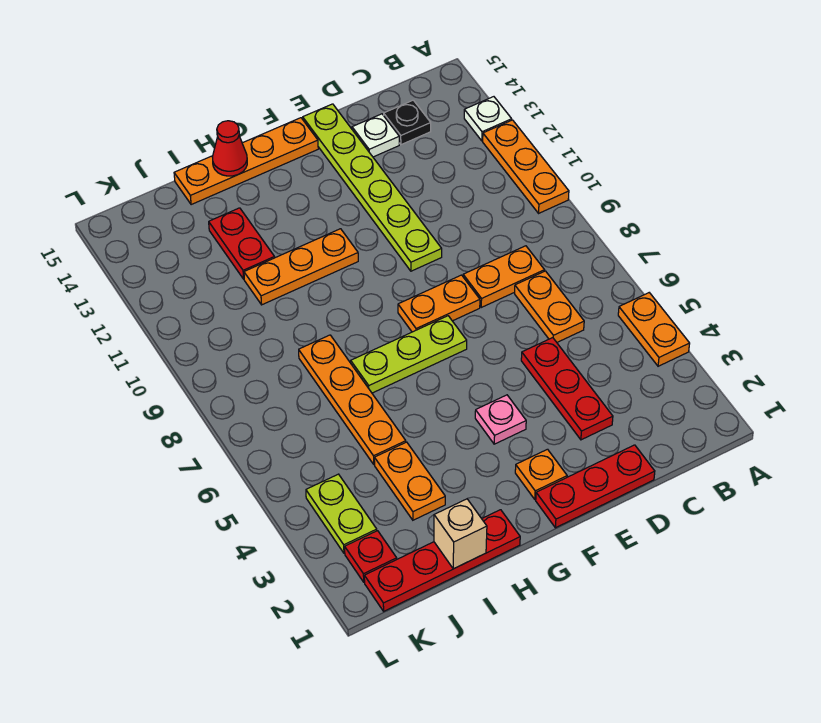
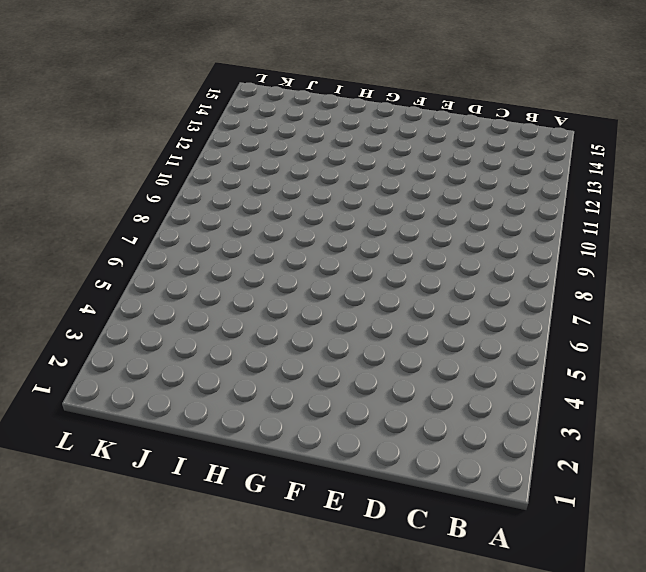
none -> orange plate A4:A5 level 1
none -> orange plate A10:A12 level 1
none -> white plate A13 level 1

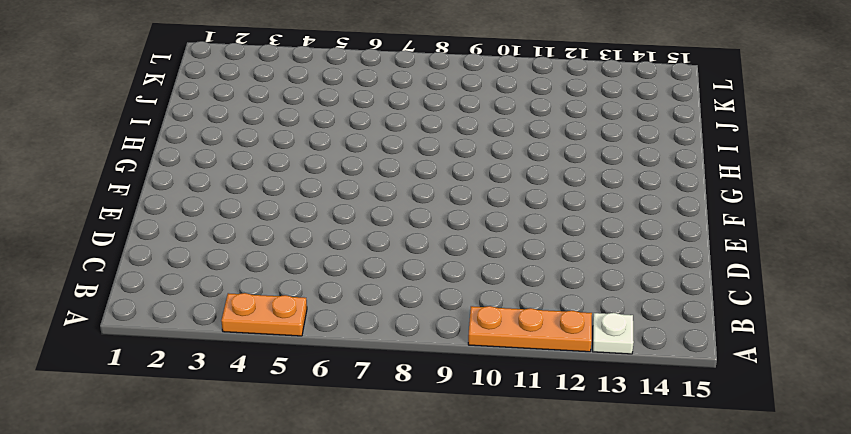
none -> orange plate C6:C7 level 1
none -> orange plate C8:D8 level 1
none -> black plate C14 level 1

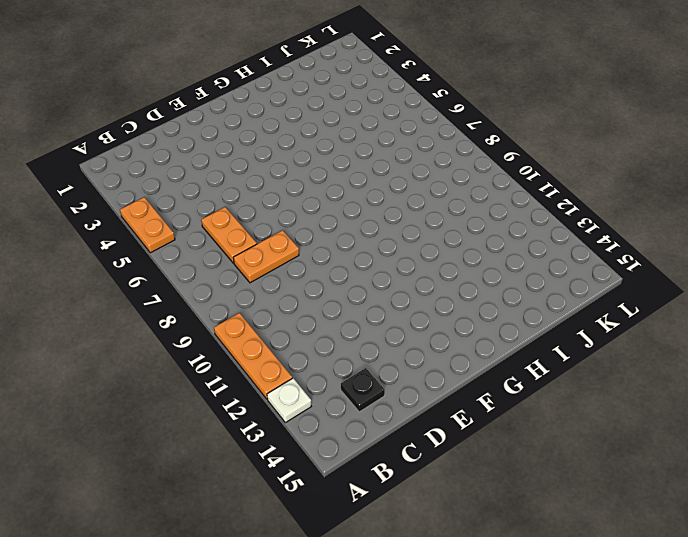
none -> red plate D1:F1 level 1
none -> red plate D3:D5 level 1
none -> white plate D14 level 1

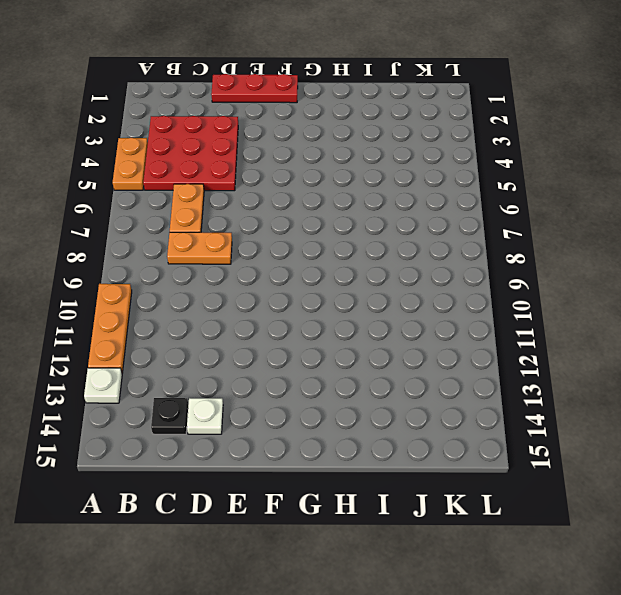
red plate B3:D5 level 1 -> red plate D3:D5 level 1
none -> orange plate E8:F8 level 1
none -> lime plate E10:E15 level 1
none -> orange plate F2 level 1

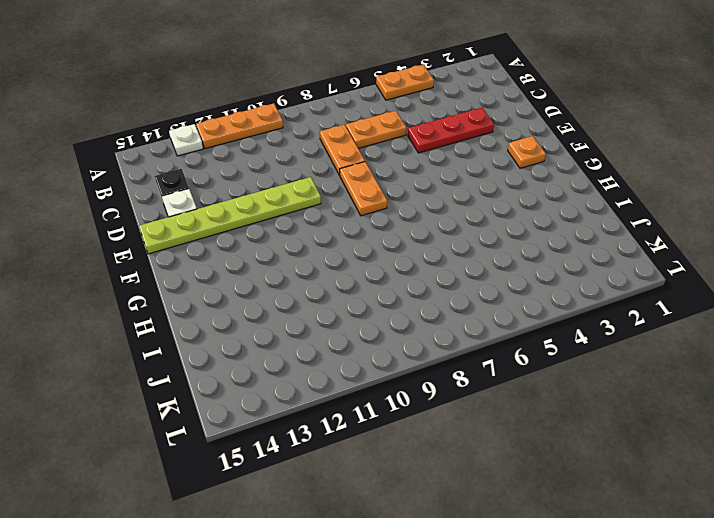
none -> red plate D1:F1 level 1
none -> pink plate F4 level 1
none -> lime plate F7:H7 level 1

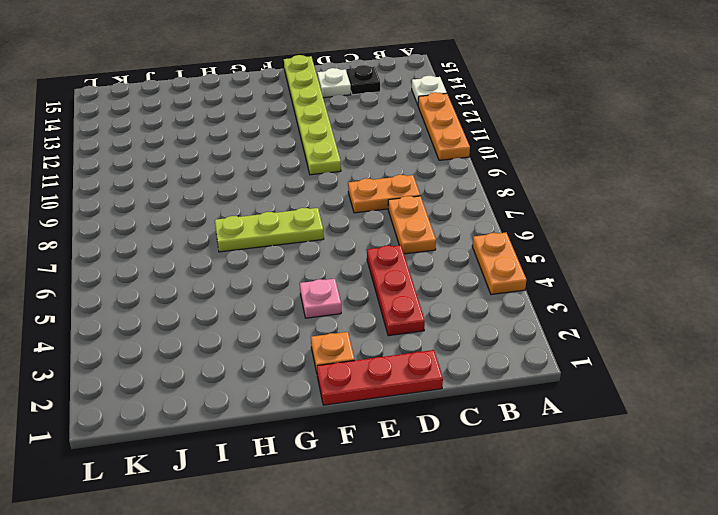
none -> orange plate E8:F8 level 1
none -> orange plate F15:I15 level 1
none -> orange plate G11:I11 level 1

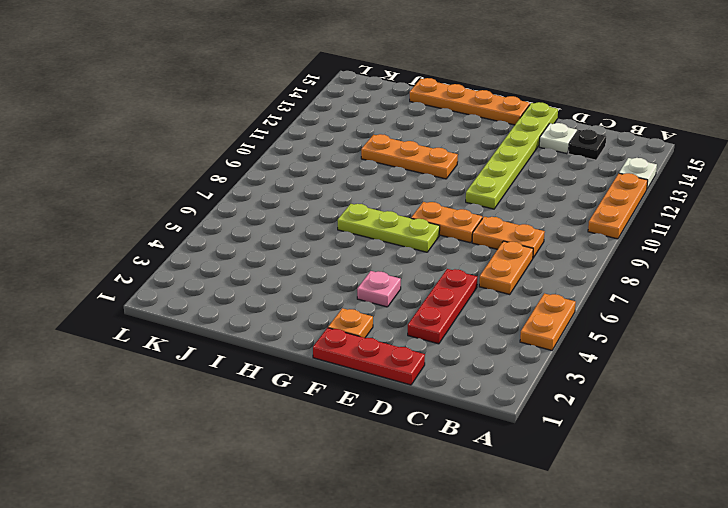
none -> red plate H1:K1 level 1
none -> orange plate I3:I4 level 1
none -> orange plate I5:I8 level 1

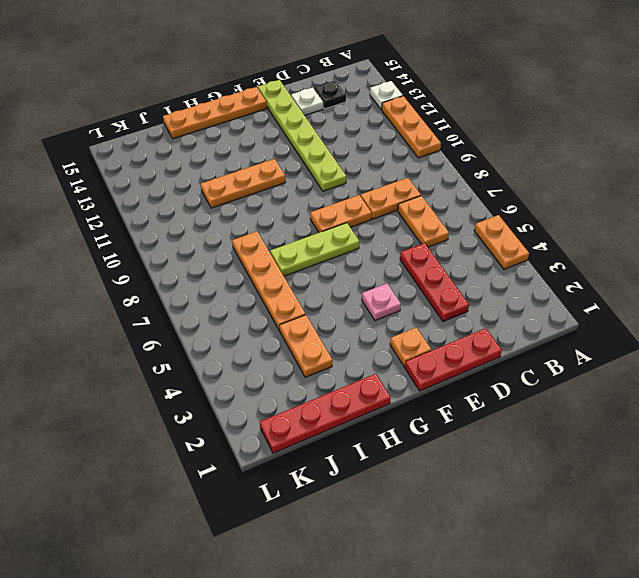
none -> red plate I12:I13 level 1
none -> red plate K2 level 1
none -> lime plate K3:K4 level 1

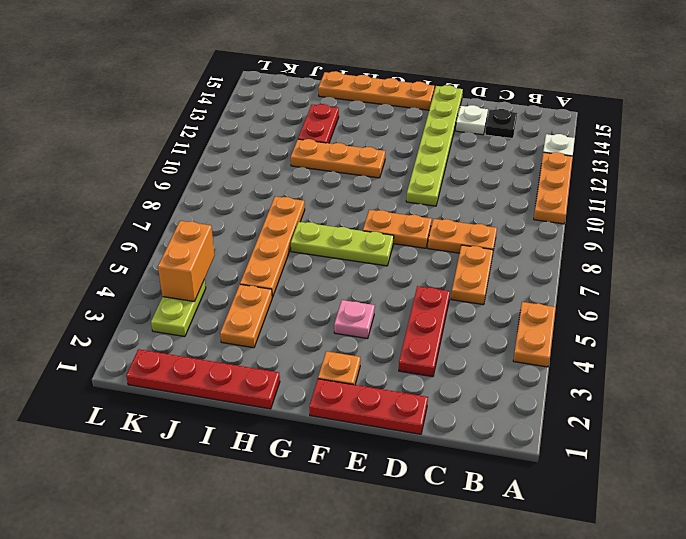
orange brick K4:K5 level 2 -> none
none -> red plate K2 level 1
none -> red cone H15 level 2
none -> tan brick I1 level 2

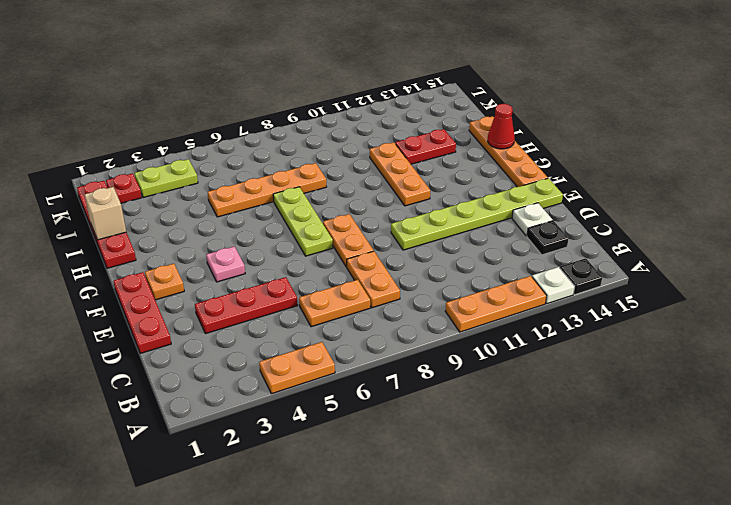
black plate A14 level 1 -> none
none -> orange plate I3:I4 level 1

